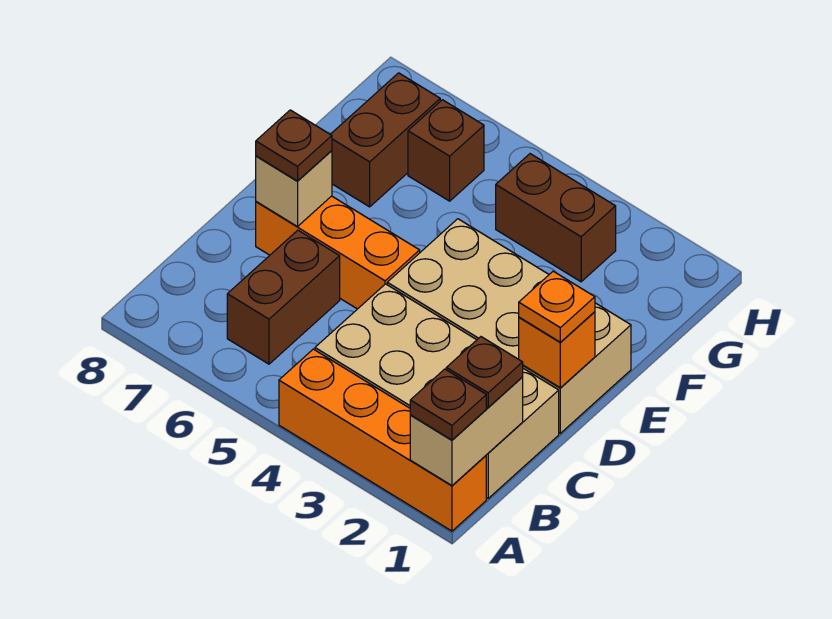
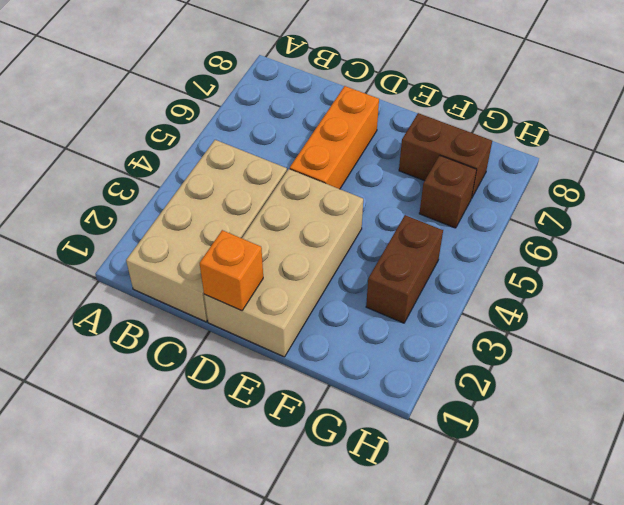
none -> orange brick A1:A4 level 1
none -> brown brick B6:C6 level 1
none -> tan brick A1:B1 level 2

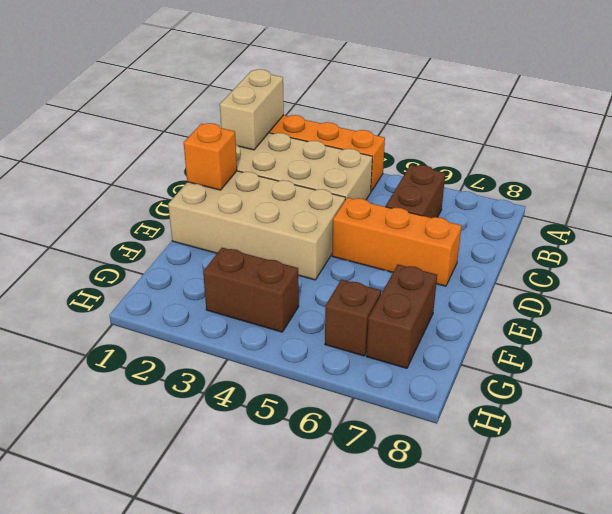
none -> tan brick D7 level 2
none -> brown plate A1 level 3
none -> brown plate B1 level 3

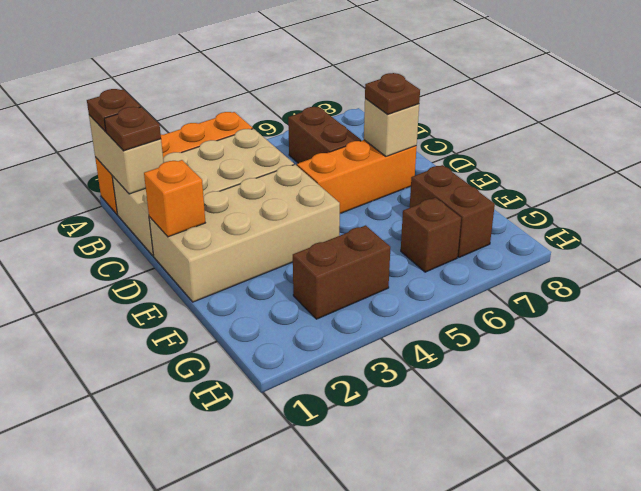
none -> orange plate D1 level 3

